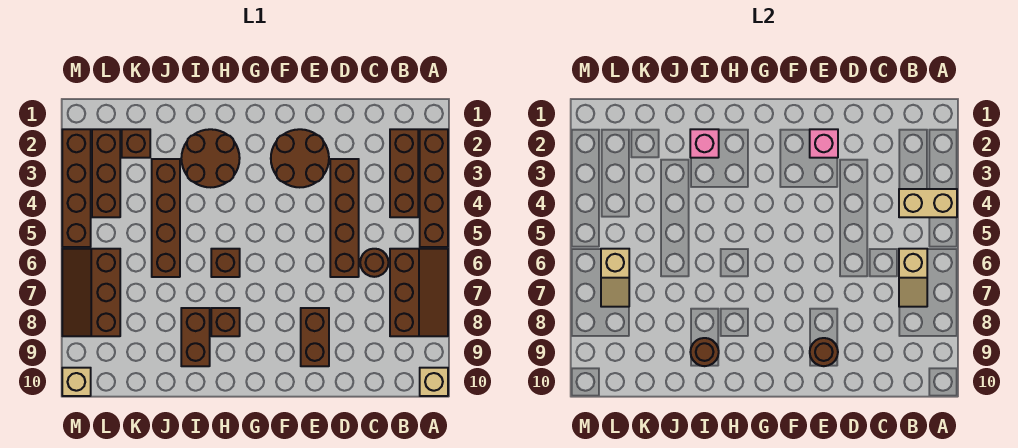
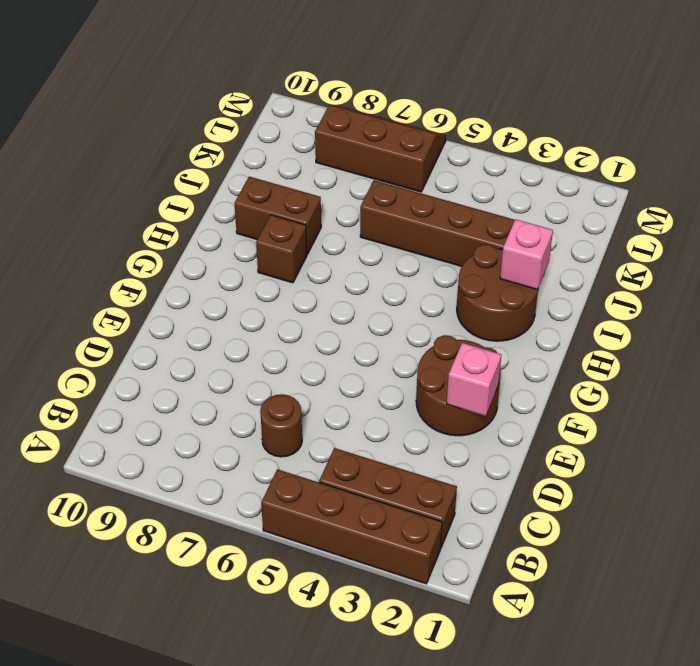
none -> brown slope A6:B8 level 1 top B
none -> tan brick A10 level 1
none -> brown brick D3:D6 level 1

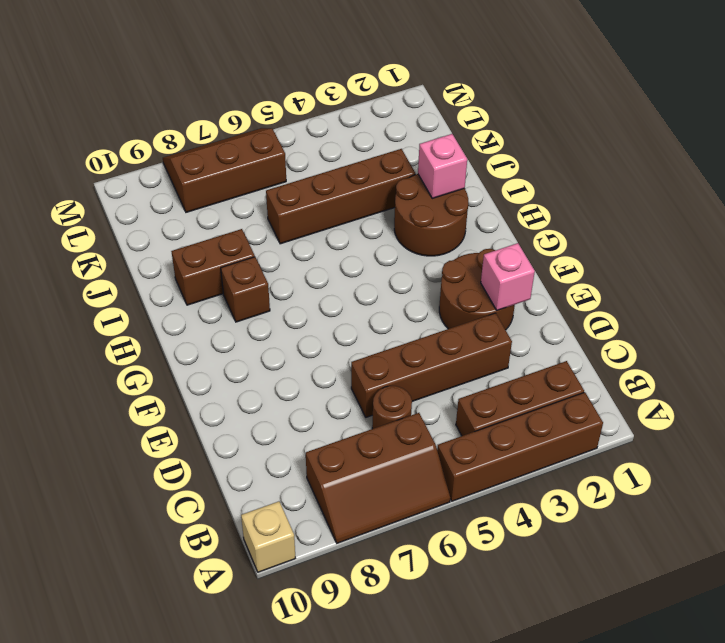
none -> brown brick E8:E9 level 1
none -> brown brick H6 level 1
none -> brown brick K2 level 1

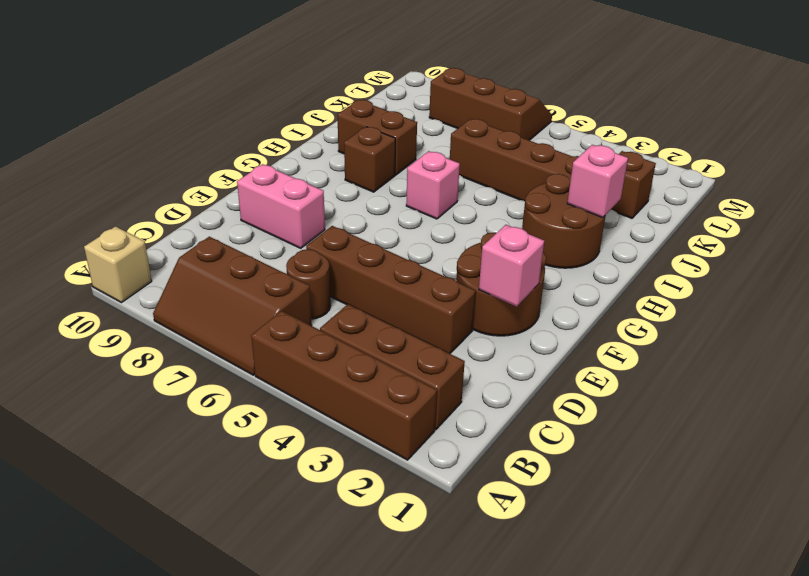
pink brick E8:E9 level 1 -> brown brick E8:E9 level 1
pink brick H6 level 1 -> brown brick H6 level 1
none -> brown brick L2:L4 level 1
none -> brown brick M2:M5 level 1
none -> tan brick M10 level 1

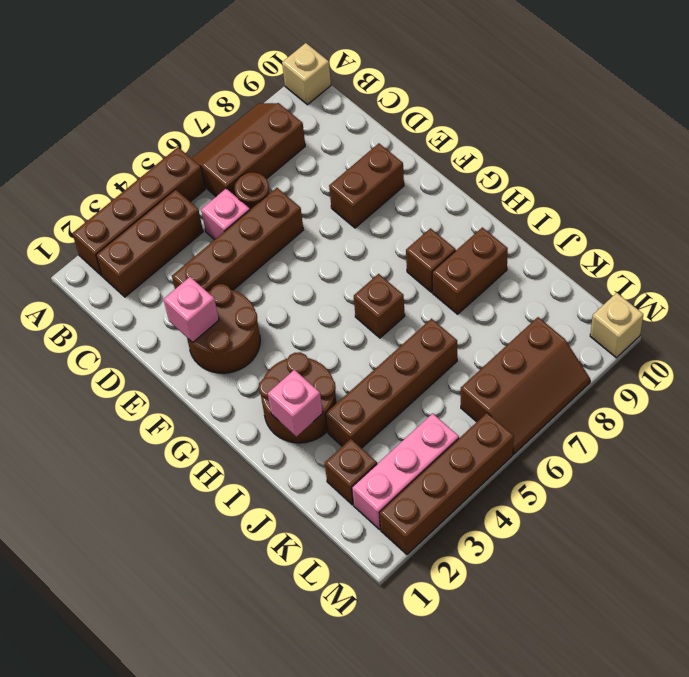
pink brick C5 level 1 -> none
pink brick L2:L4 level 1 -> brown brick L2:L4 level 1
none -> tan brick A4:B4 level 2
none -> tan slope B6:B7 level 2 top 6
none -> brown round brick E9 level 2

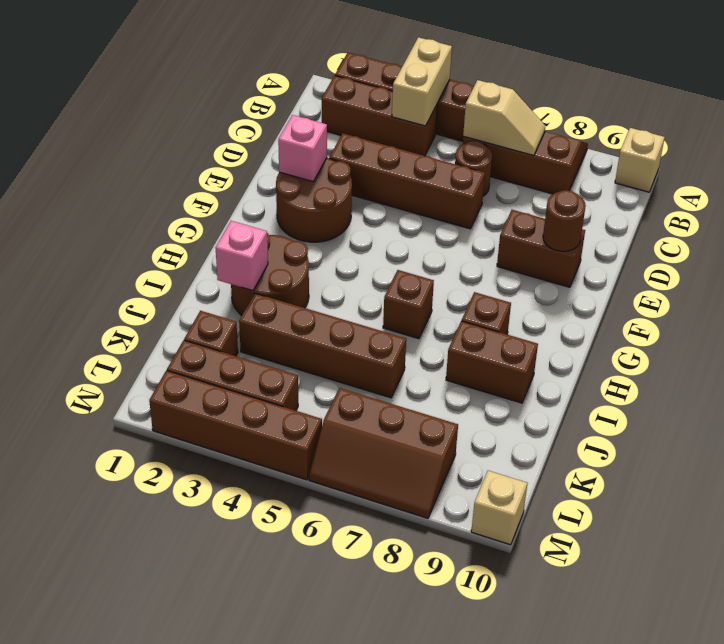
none -> brown round brick I9 level 2
none -> tan slope L6:L7 level 2 top 6

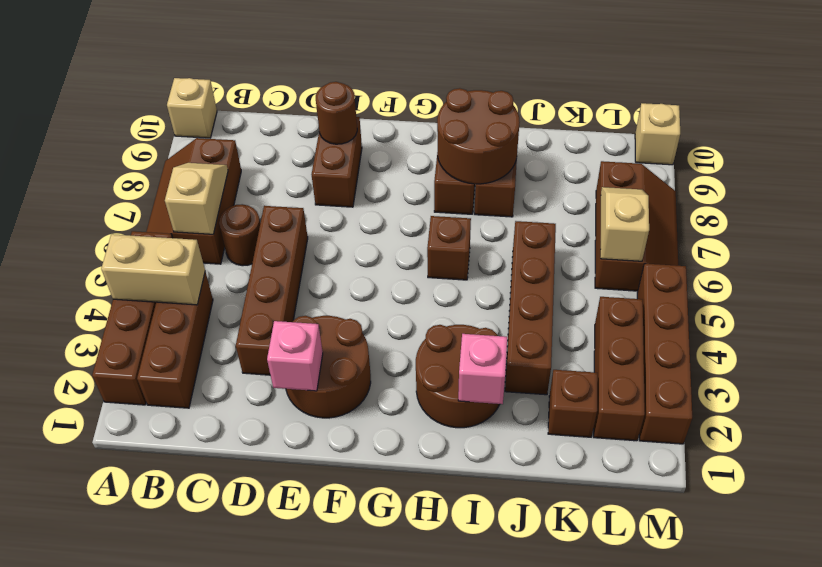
brown round brick H8:I9 level 2 -> brown round brick I9 level 2

